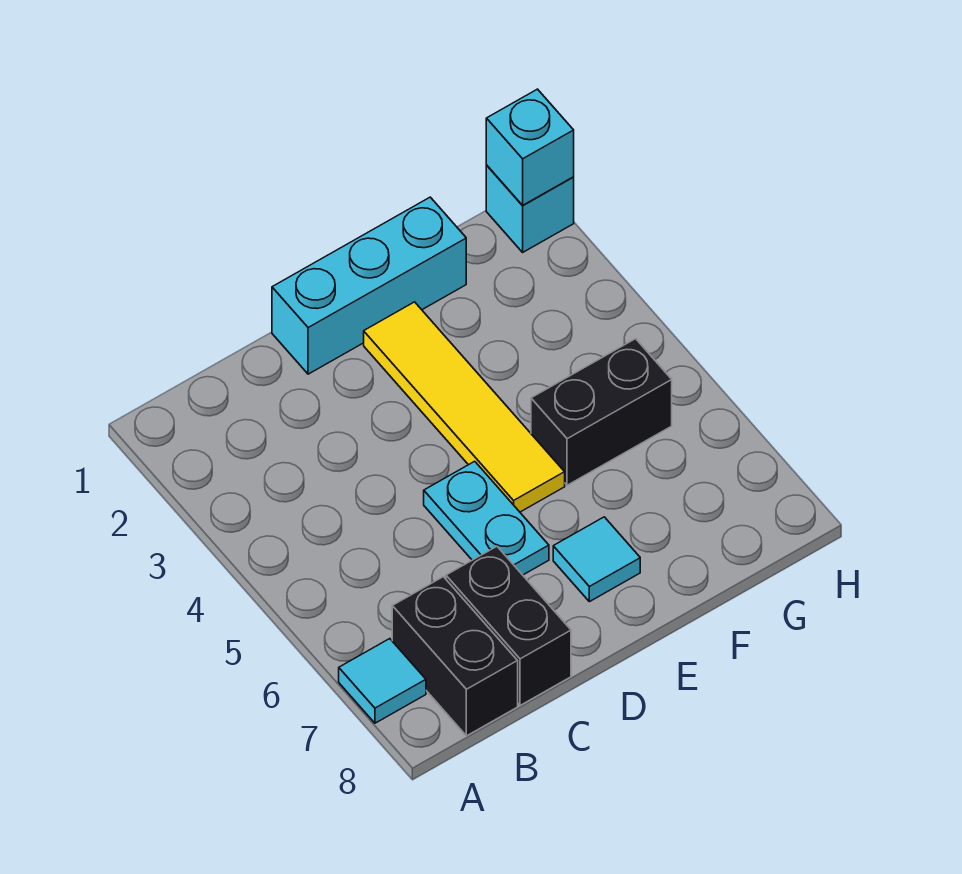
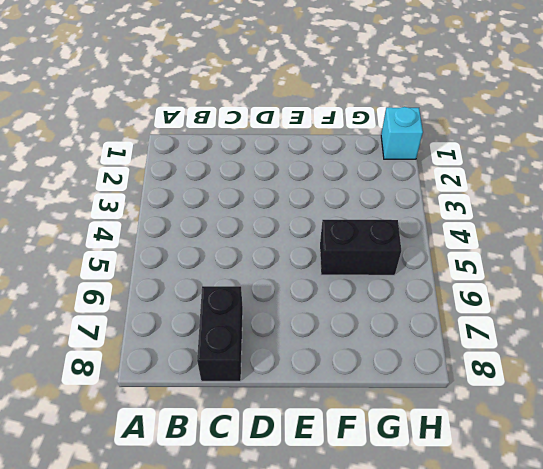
none -> cyan tile A7 level 1
none -> black brick B7:B8 level 1

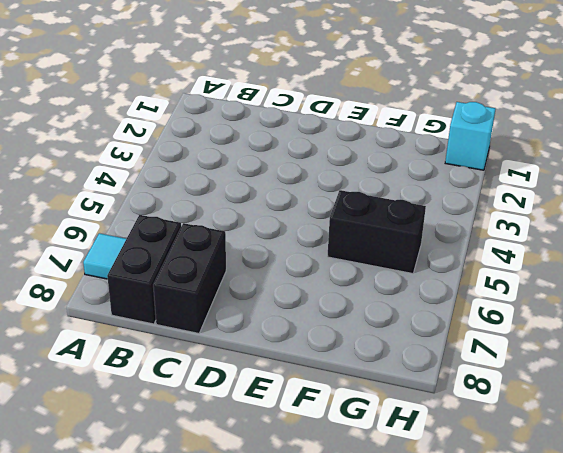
none -> cyan brick D1:F1 level 1
none -> cyan plate D5:D6 level 1

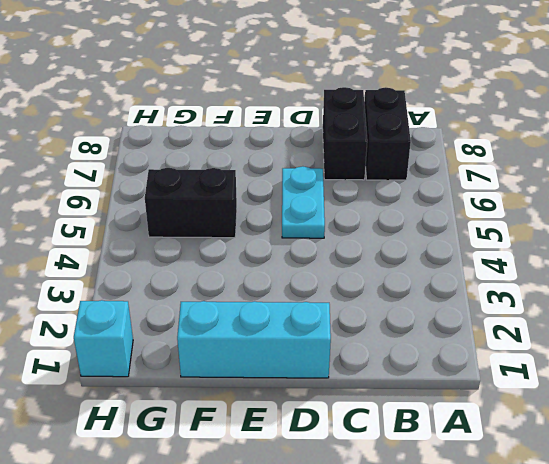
none -> cyan tile A7 level 1
none -> yellow tile E2:E5 level 1

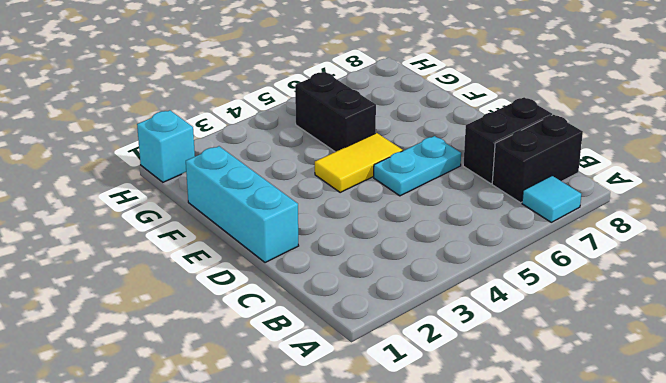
yellow tile E4:E5 level 1 -> yellow tile E2:E5 level 1
none -> cyan tile E7 level 1
none -> cyan brick H1 level 2

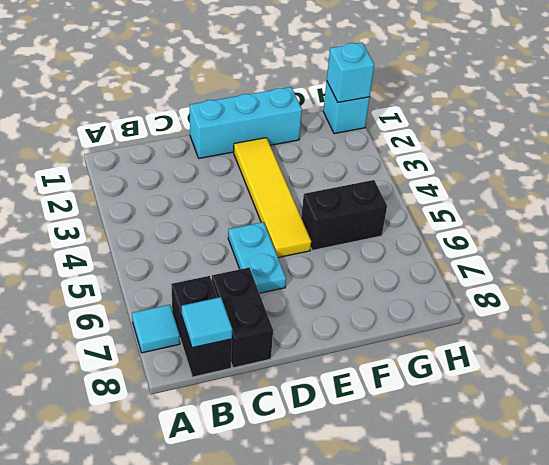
cyan tile B8 level 2 -> cyan tile E7 level 1

